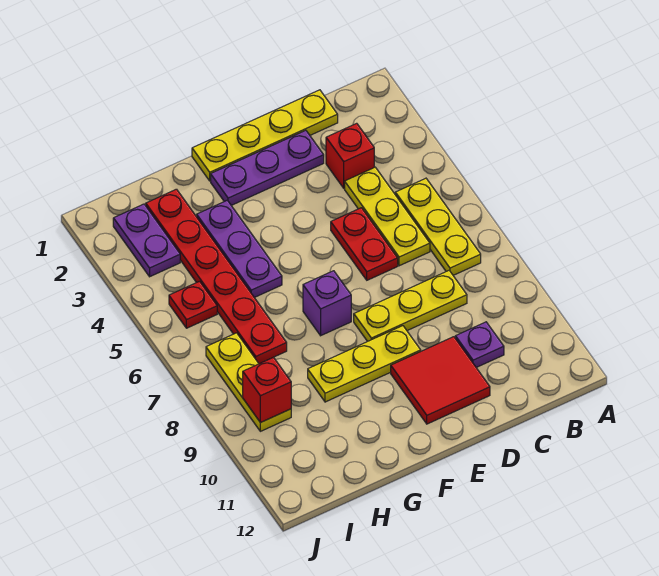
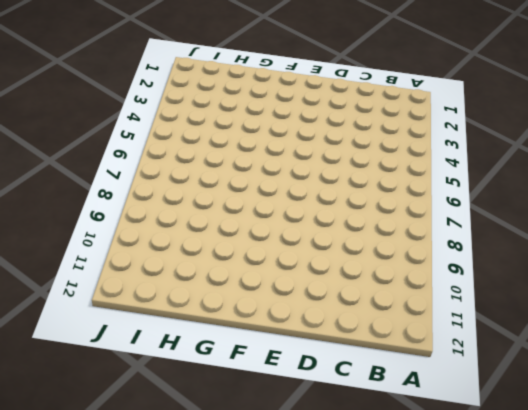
none -> yellow plate B5:B7 level 1
none -> yellow plate C1:F1 level 1
none -> red brick C3 level 1

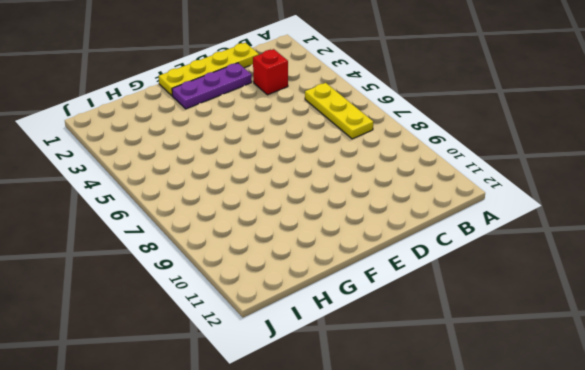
none -> yellow plate C4:C6 level 1
none -> yellow plate C8:E8 level 1
none -> purple plate C10 level 1

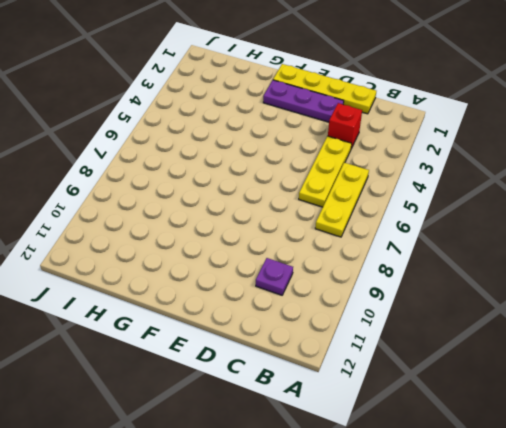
none -> yellow plate C8:E8 level 1
none -> red plate D5:D6 level 1
none -> red tile D10:E11 level 1

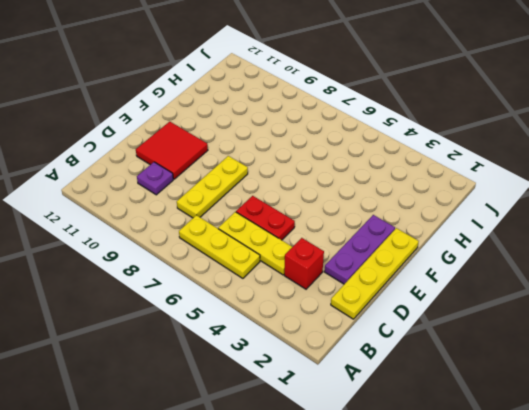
none -> yellow plate E9:G9 level 1
none -> purple brick F7 level 1
none -> purple plate G3:G5 level 1

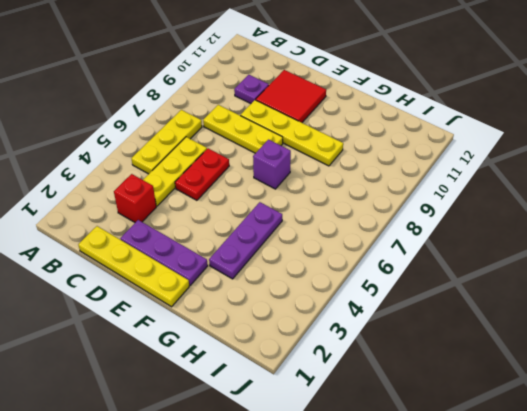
yellow plate D9:G9 level 1 -> yellow plate E9:G9 level 1
none -> red plate H2:H7 level 1
none -> purple plate I2:I3 level 1
none -> red plate I5 level 1

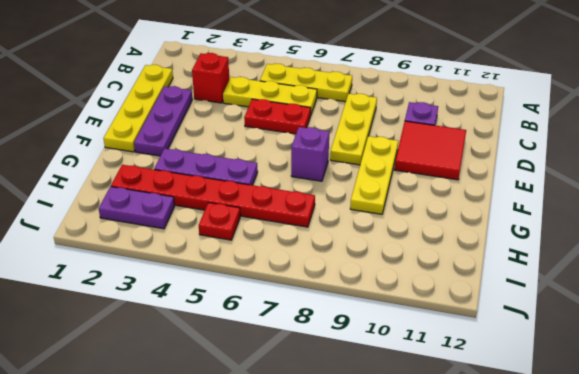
none -> yellow plate I7:I9 level 1
none -> red brick I9 level 2

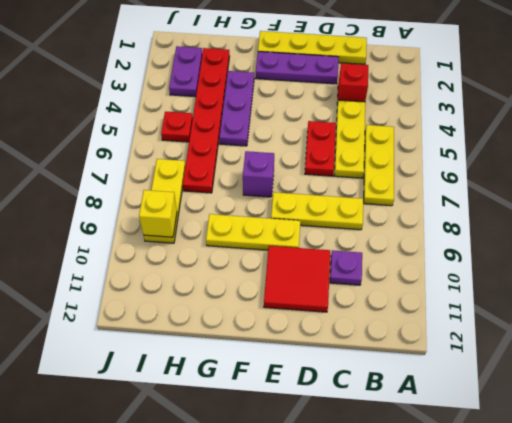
yellow brick I9 level 2 -> red brick I9 level 2

